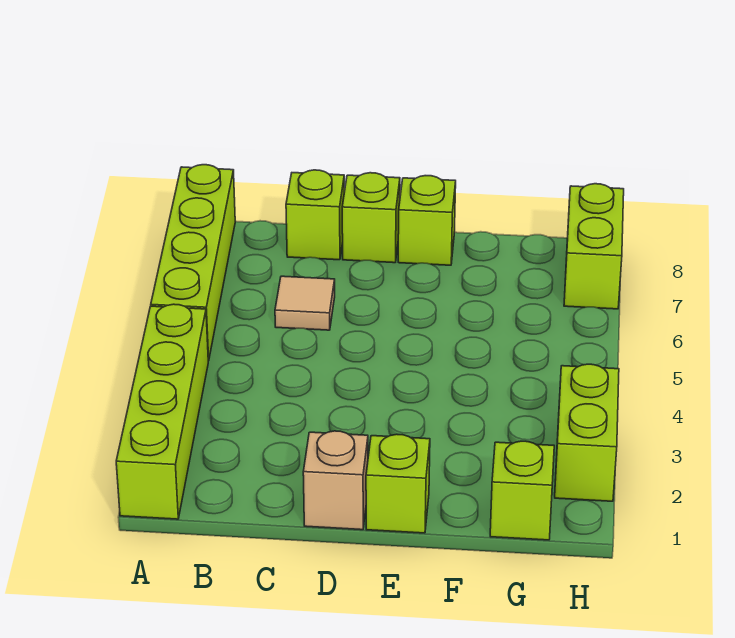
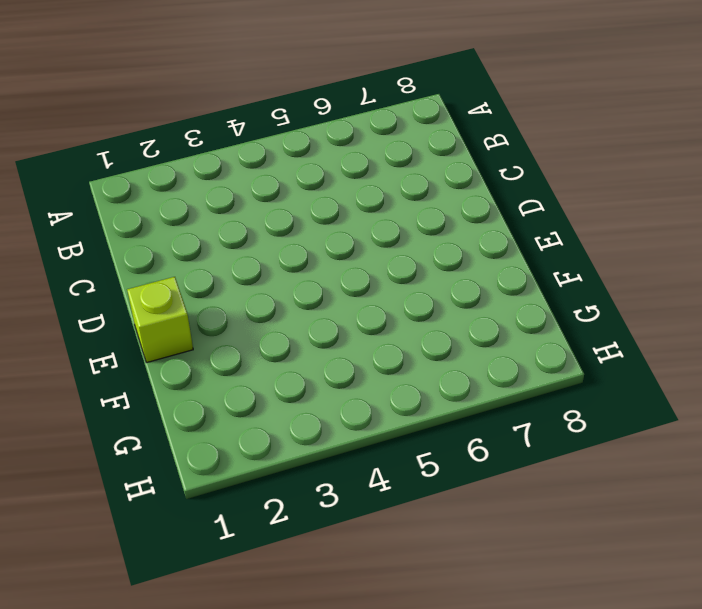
none -> lime brick A1:A4 level 1
none -> lime brick A5:A8 level 1

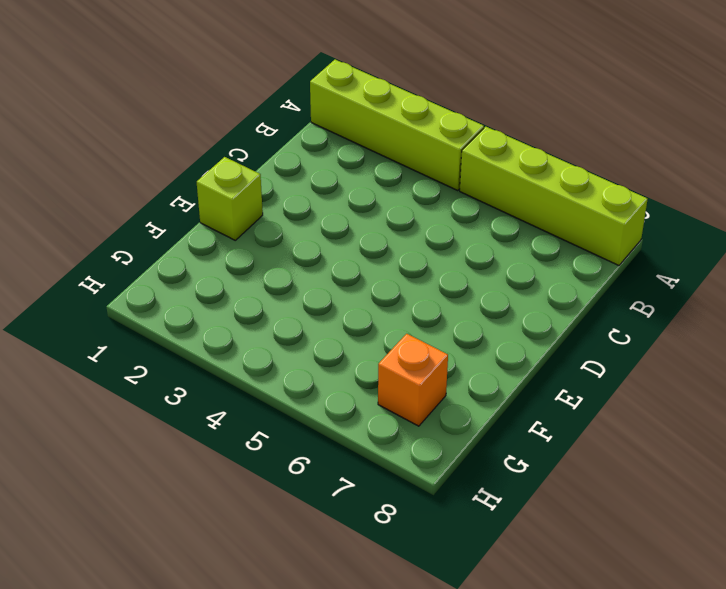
orange brick G7 level 1 -> none
none -> tan tile C6 level 1
none -> lime brick C8 level 1

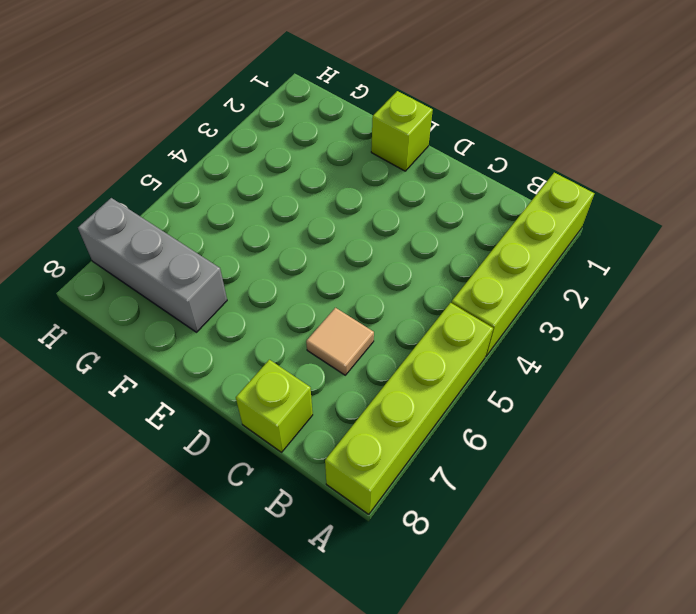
grey brick F7:H7 level 1 -> lime brick H7:H8 level 1
none -> tan brick D1 level 1
none -> lime brick D8 level 1

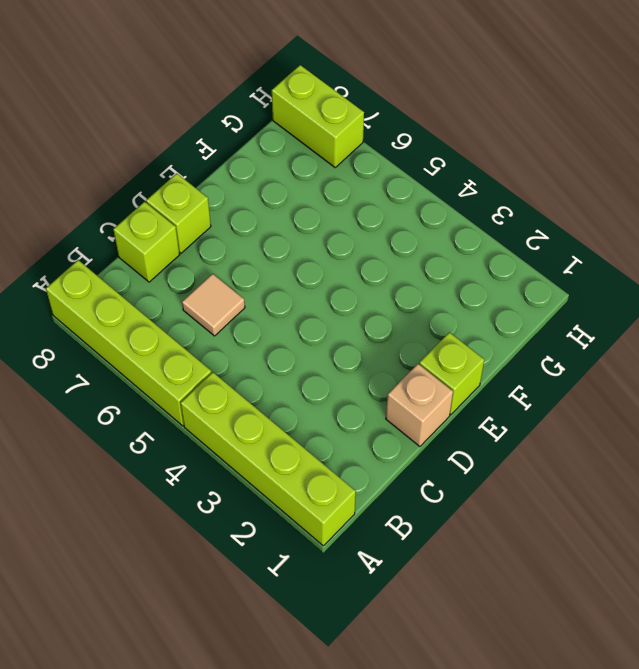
none -> lime brick E8 level 1
none -> lime brick G1 level 1

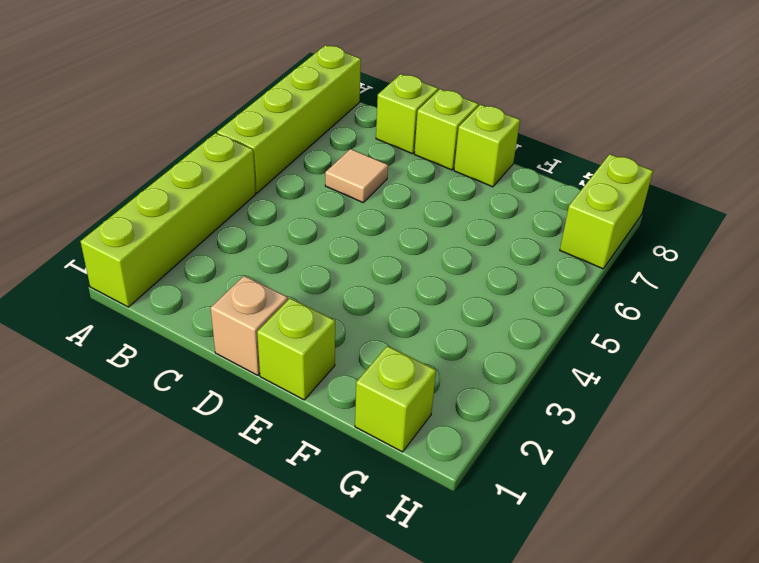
none -> lime brick H2:H3 level 1

